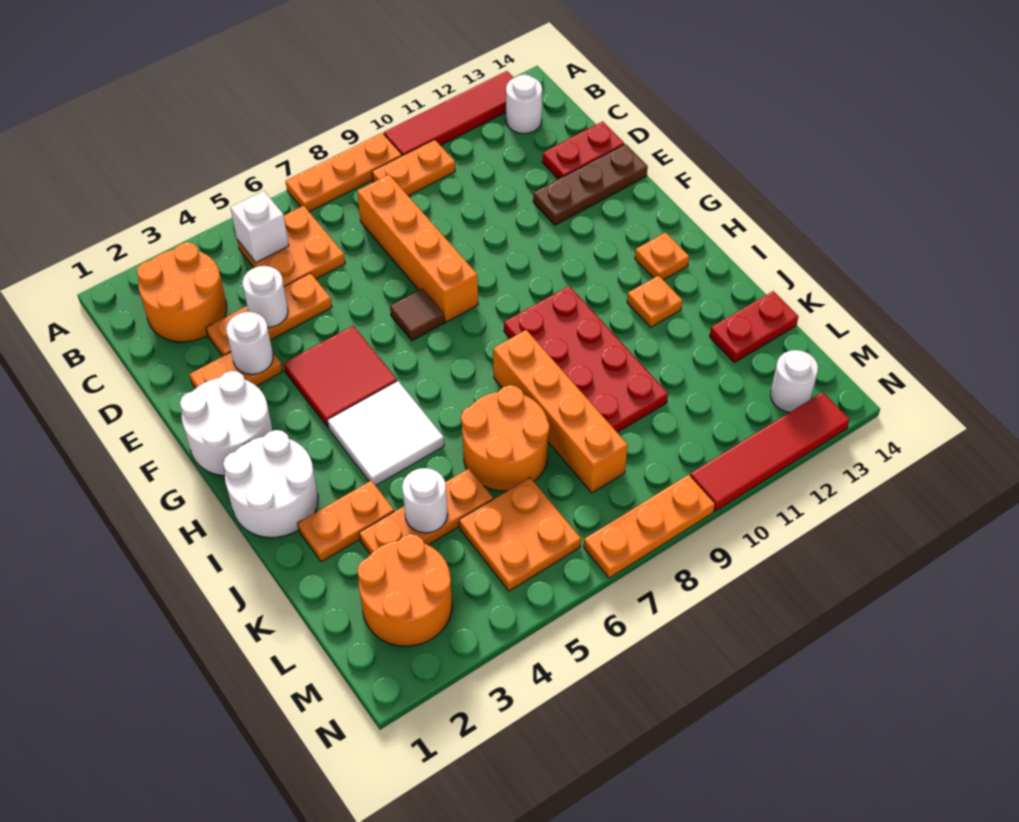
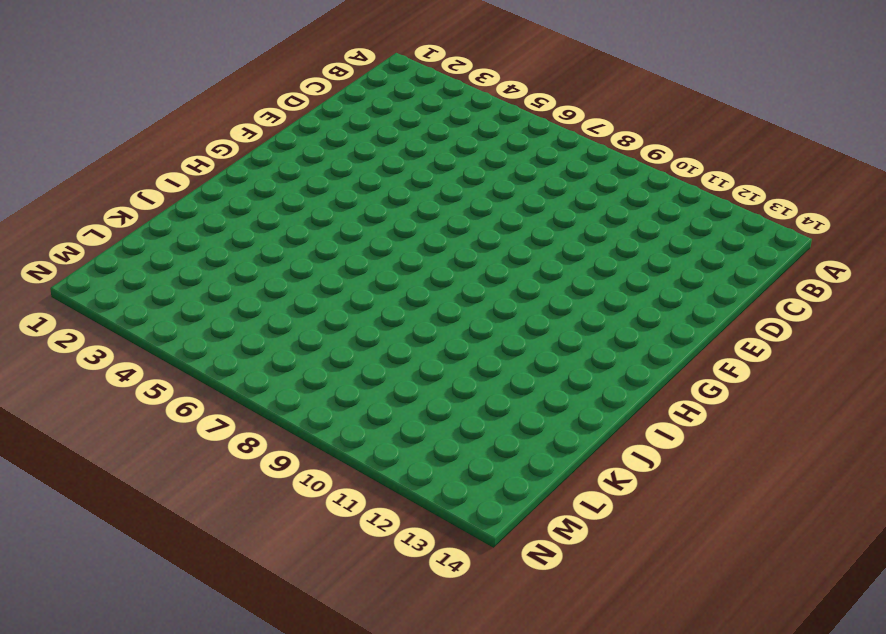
none -> orange plate A7:A9 level 1
none -> red tile A10:A13 level 1
none -> orange round brick B2:C3 level 1
none -> orange plate B5:C6 level 1

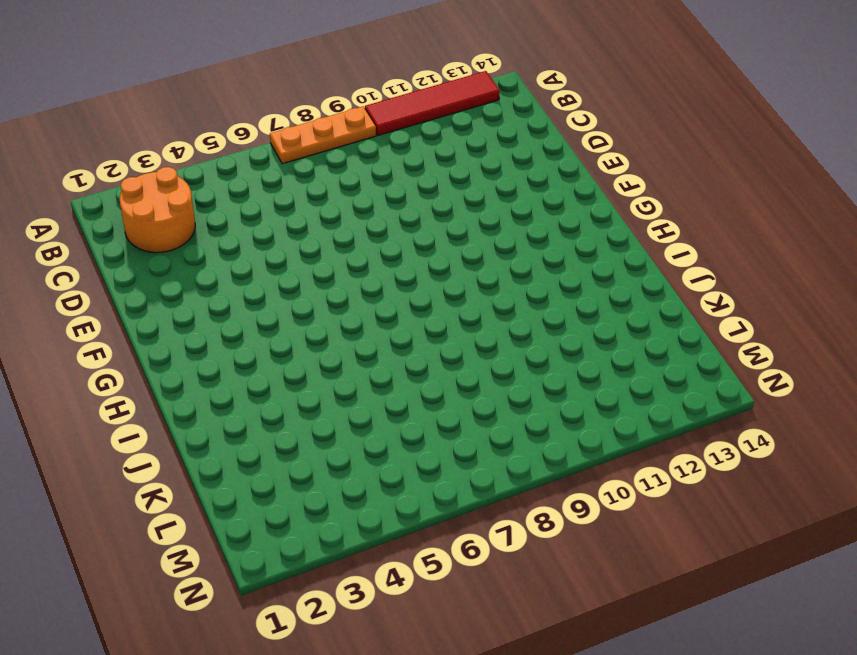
none -> orange plate B5:C6 level 1
none -> orange plate B9:B10 level 1
none -> white round brick B13 level 1
none -> orange brick C8:F8 level 1

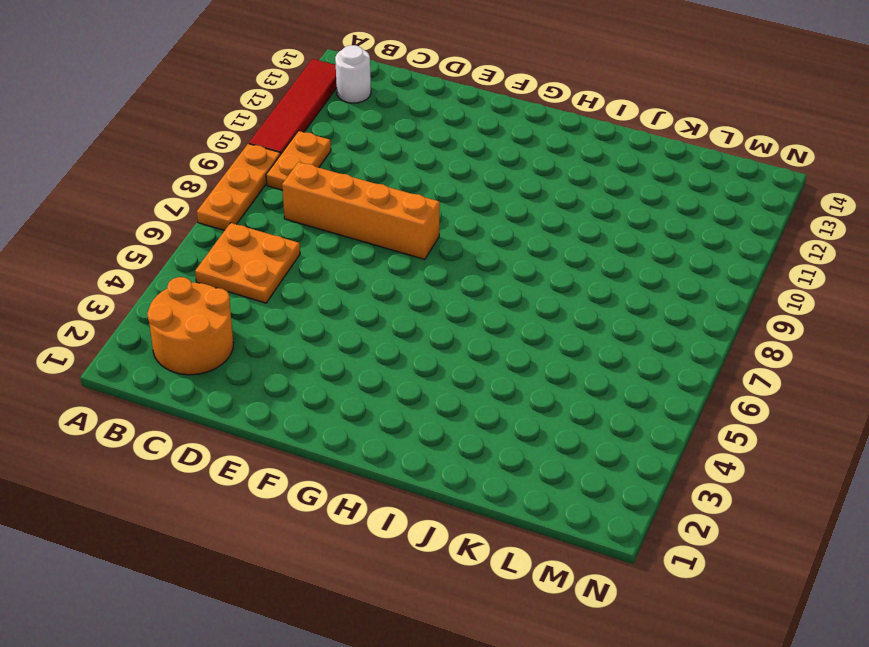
none -> orange plate D3:D5 level 1
none -> red plate D13:D14 level 1
none -> orange plate E2:E3 level 1
none -> brown plate E12:E14 level 1

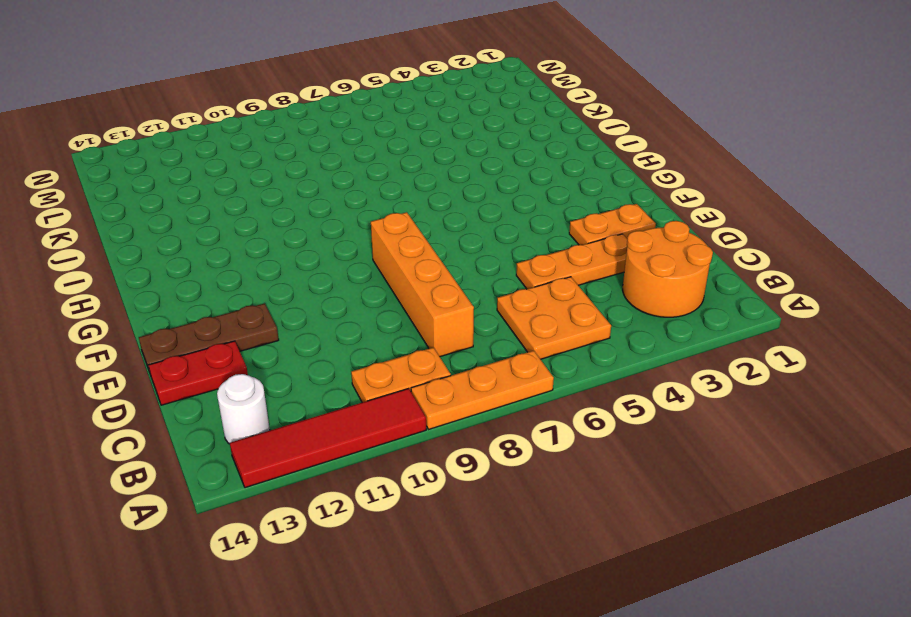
none -> white round brick F1:G2 level 1
none -> red tile F4:G5 level 1
none -> brown tile F7 level 1
none -> white round brick H1:I2 level 1

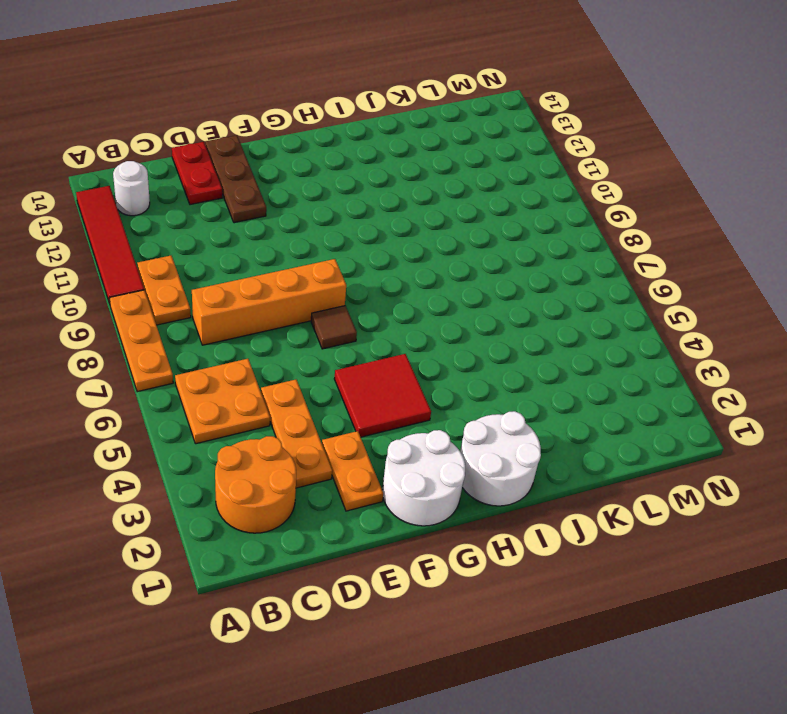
none -> white tile H4:I5 level 1
none -> red plate H9:K10 level 1
none -> orange plate H13 level 1
none -> orange brick I8:L8 level 1

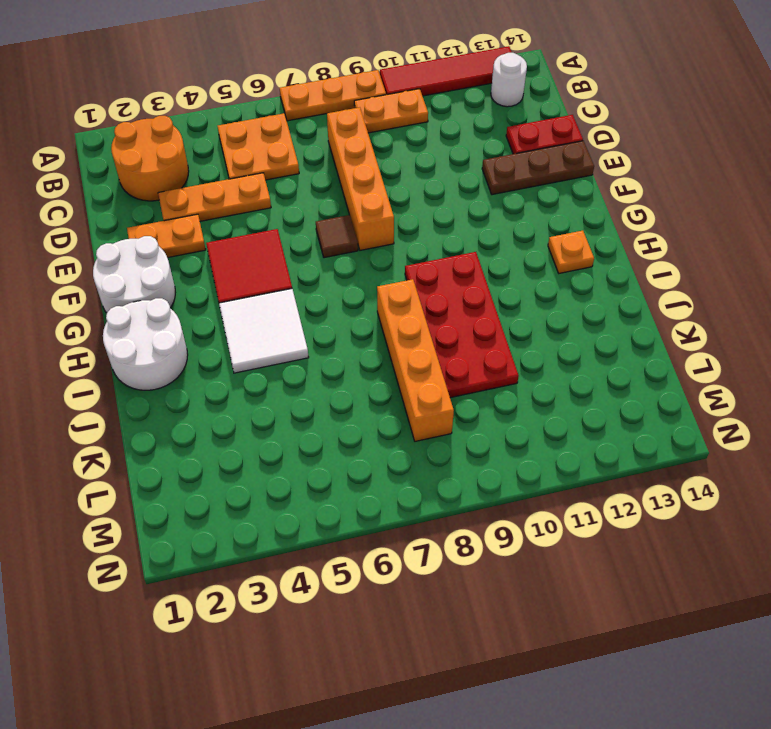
none -> orange plate I12 level 1
none -> orange plate J2:J3 level 1
none -> orange round brick J6:K7 level 1
none -> orange plate K3:K5 level 1

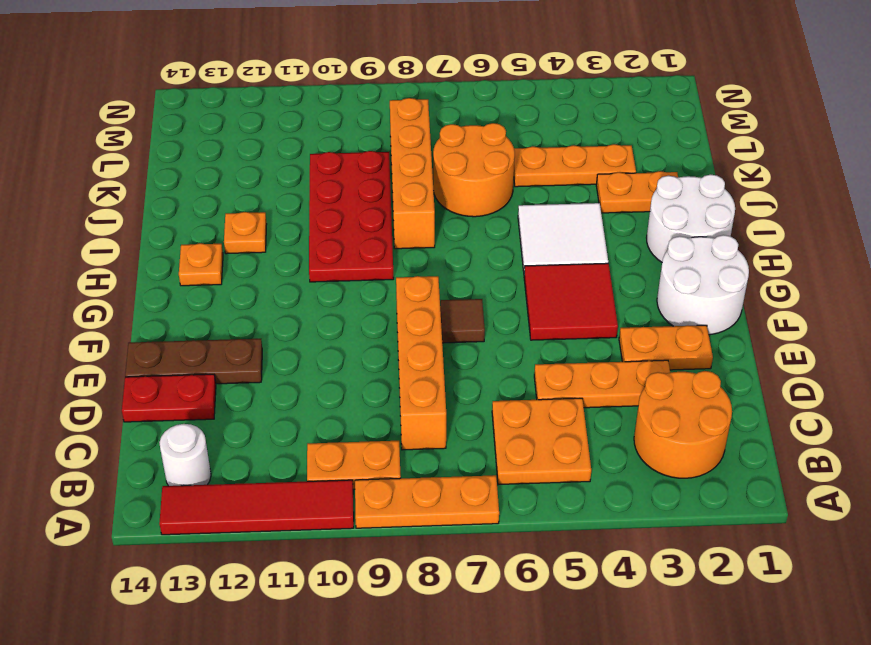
none -> red plate K13:K14 level 1
none -> orange round brick L2:M3 level 1
none -> orange plate L5:M6 level 1
none -> white round brick M13 level 1

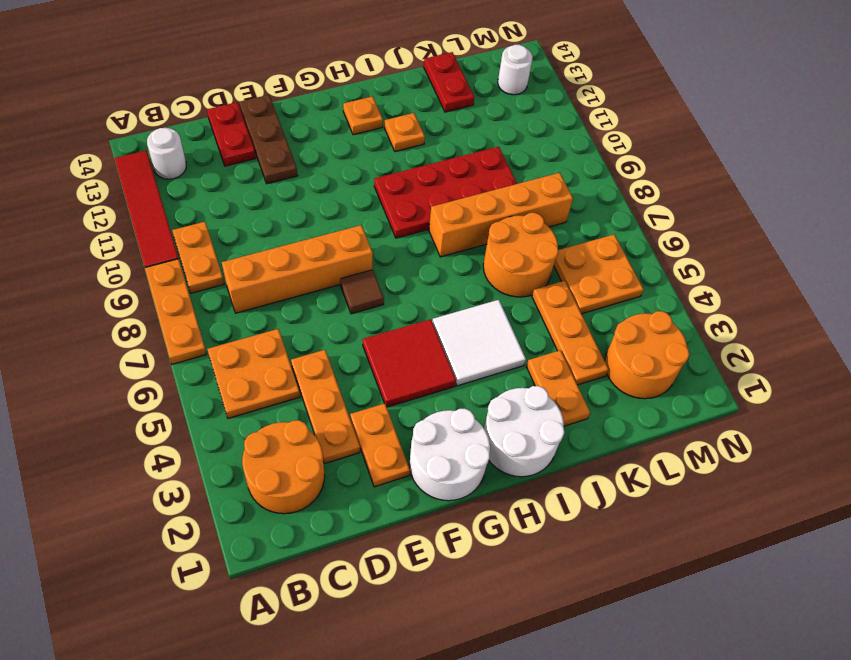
none -> orange plate N7:N9 level 1
none -> red tile N10:N13 level 1
none -> white brick B5 level 2
none -> white round brick D4 level 2

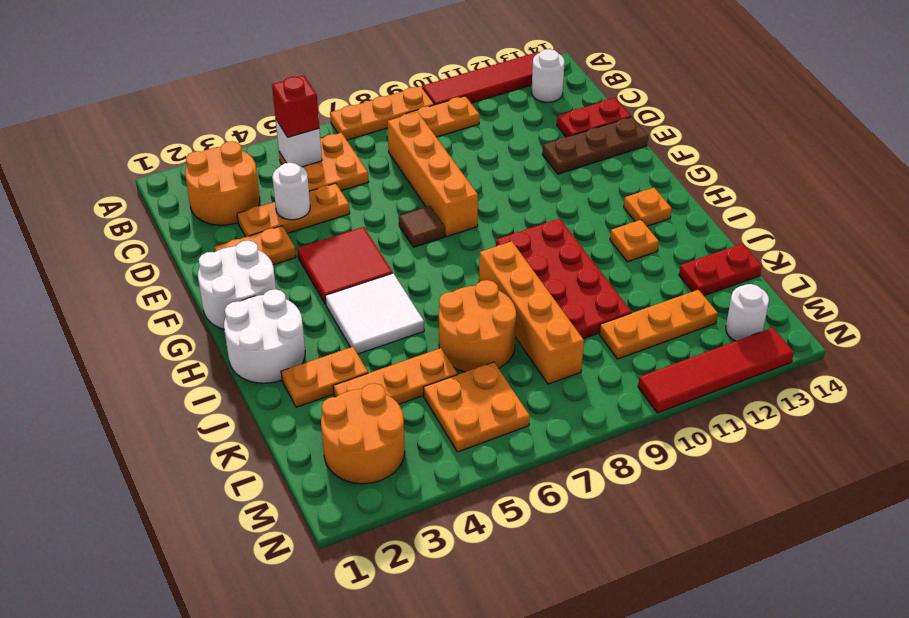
red brick B5 level 3 -> none
orange plate L10:L12 level 1 -> orange plate N7:N9 level 1
none -> white round brick E3 level 2
none -> white round brick K4 level 2

